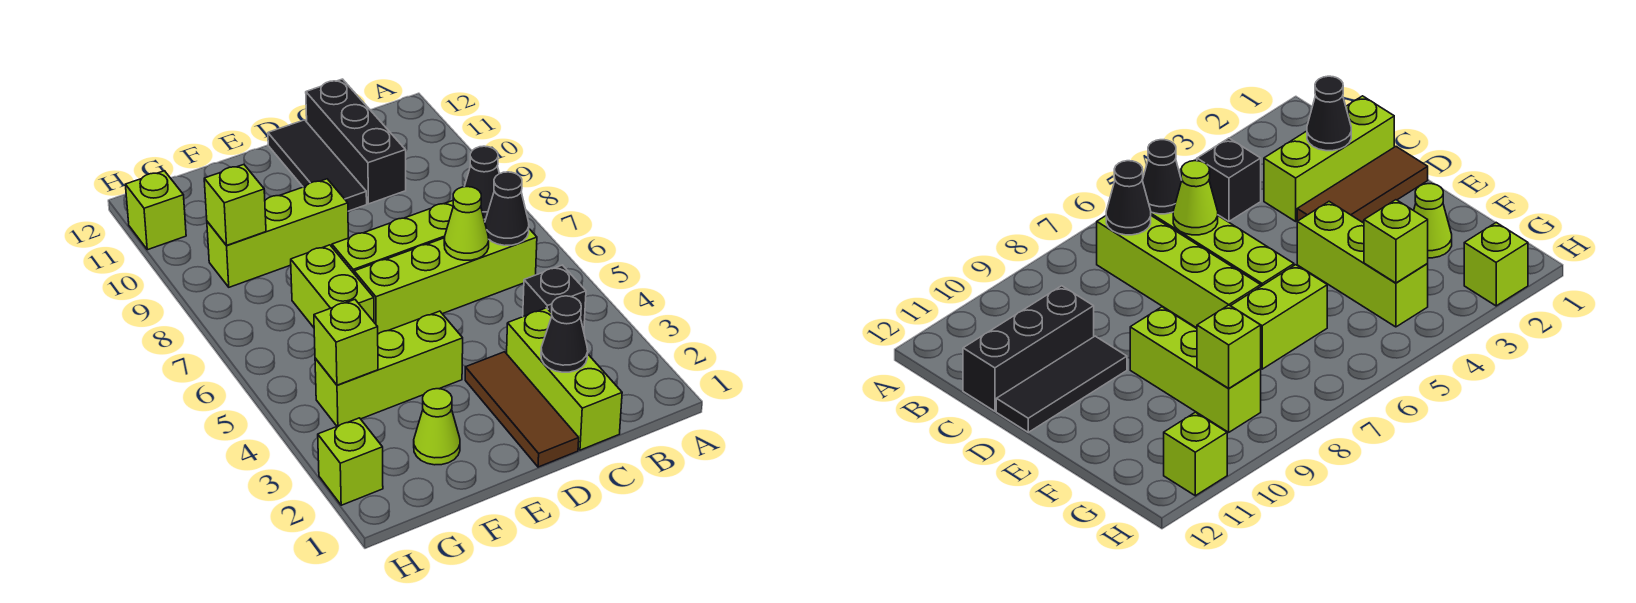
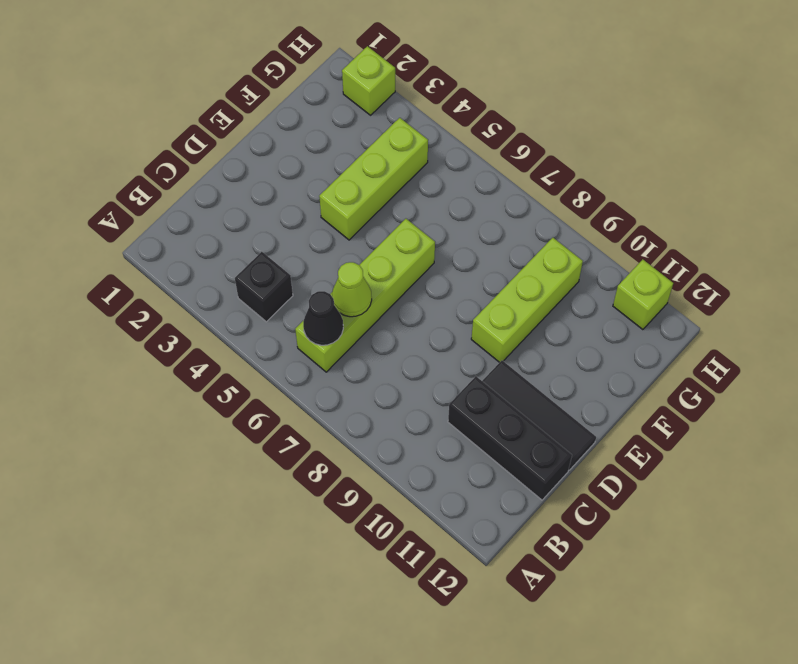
none -> lime brick B7:E7 level 1
none -> lime brick C1:C3 level 1
none -> brown tile D1:D3 level 1

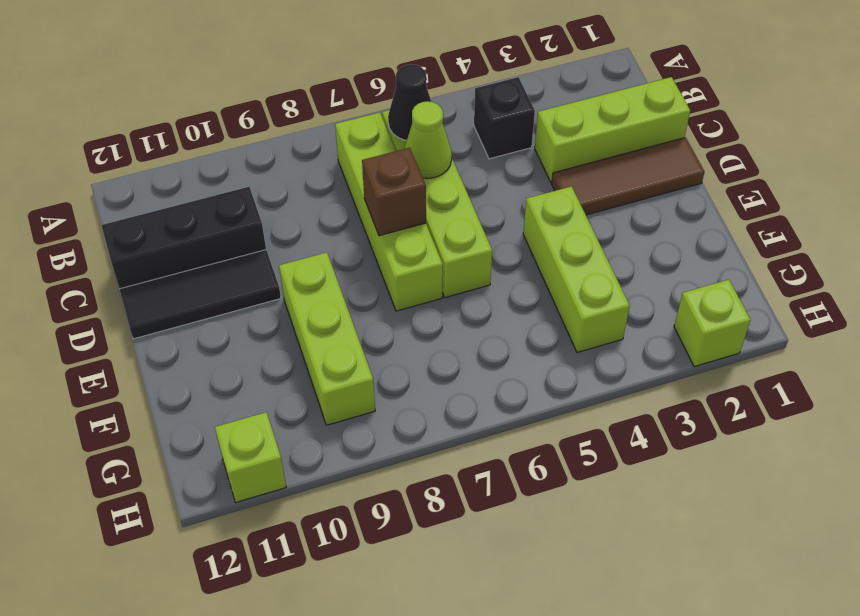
brown brick D7 level 2 -> none
none -> lime cone F2 level 1
none -> lime brick F6:F7 level 1
none -> black cone B7 level 2

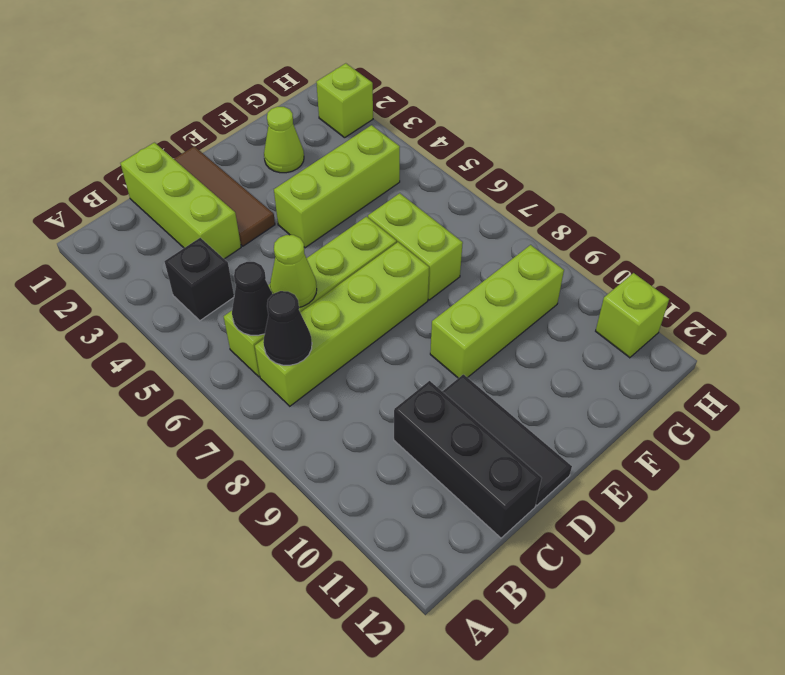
none -> black cone C2 level 2
none -> lime brick G4 level 2
none -> lime brick G9 level 2

